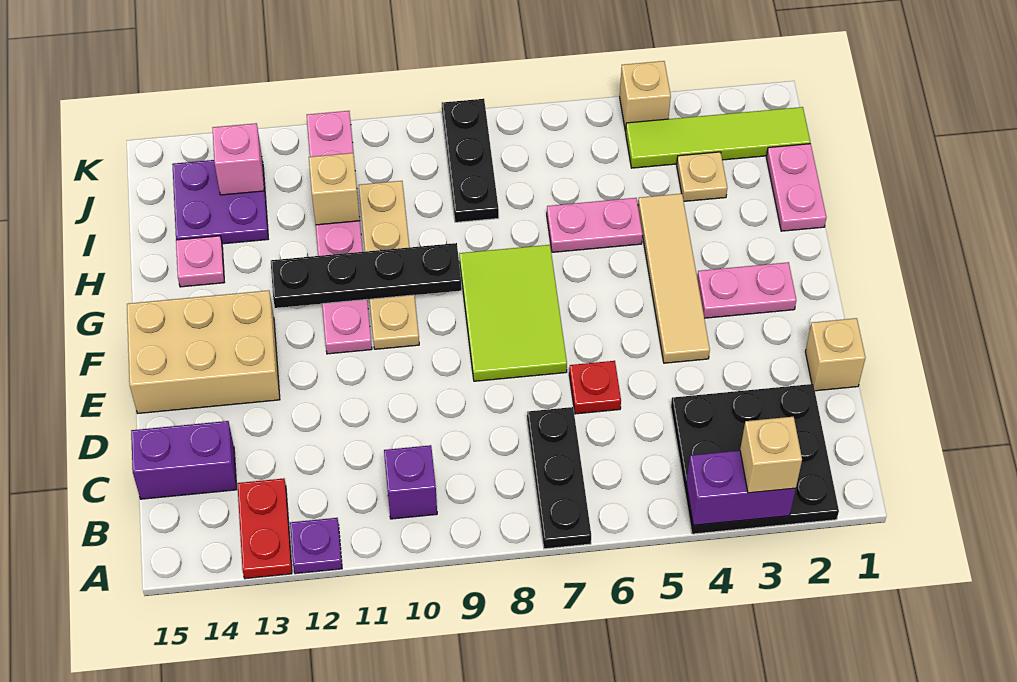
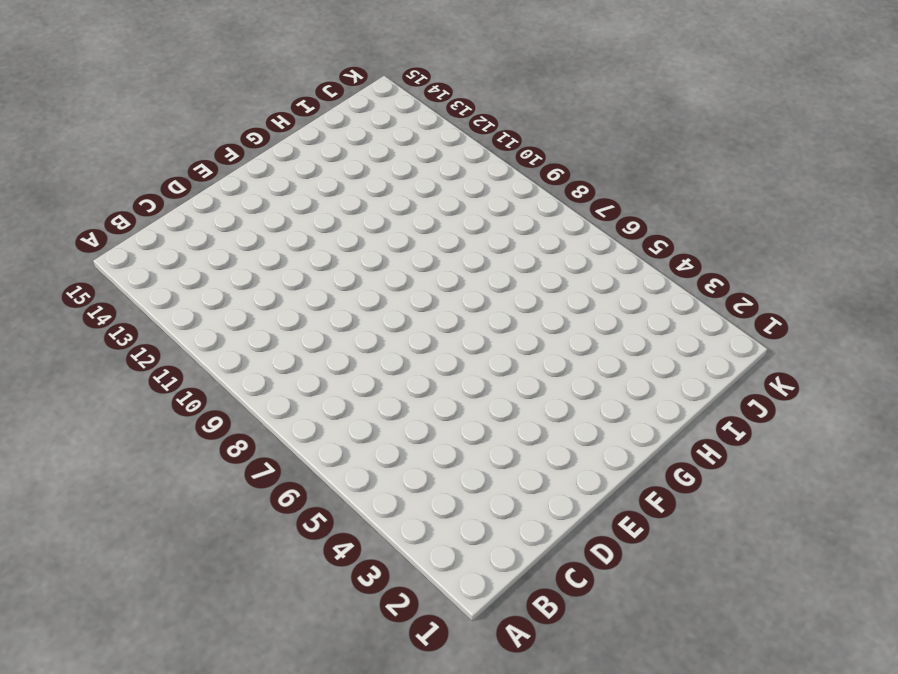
none -> black plate A2:C4 level 1
none -> black plate A7:C7 level 1
none -> purple plate A12 level 1

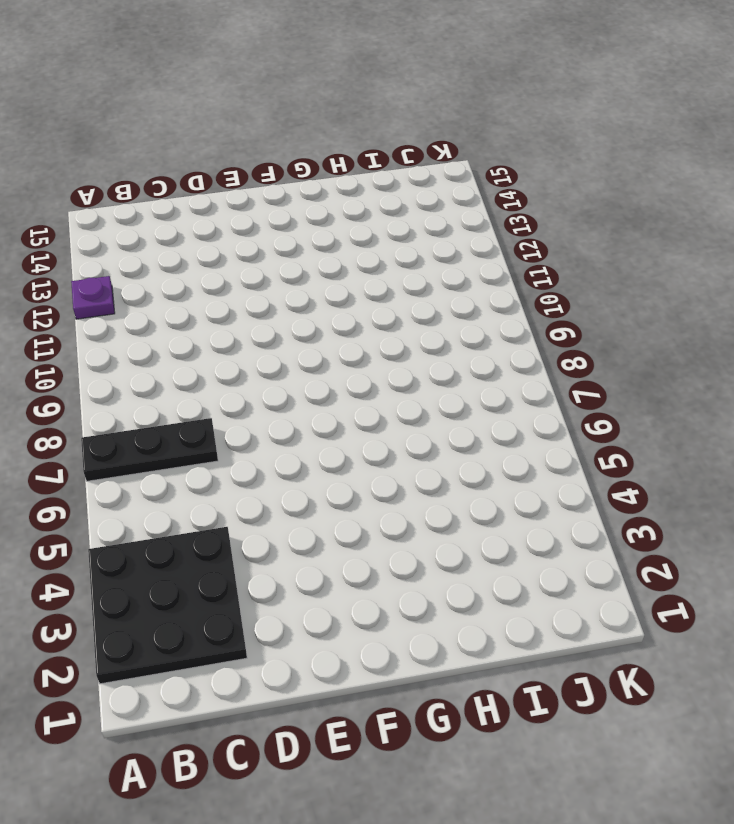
none -> red plate A13:B13 level 1
none -> purple brick B10 level 1
none -> purple brick C14:C15 level 1

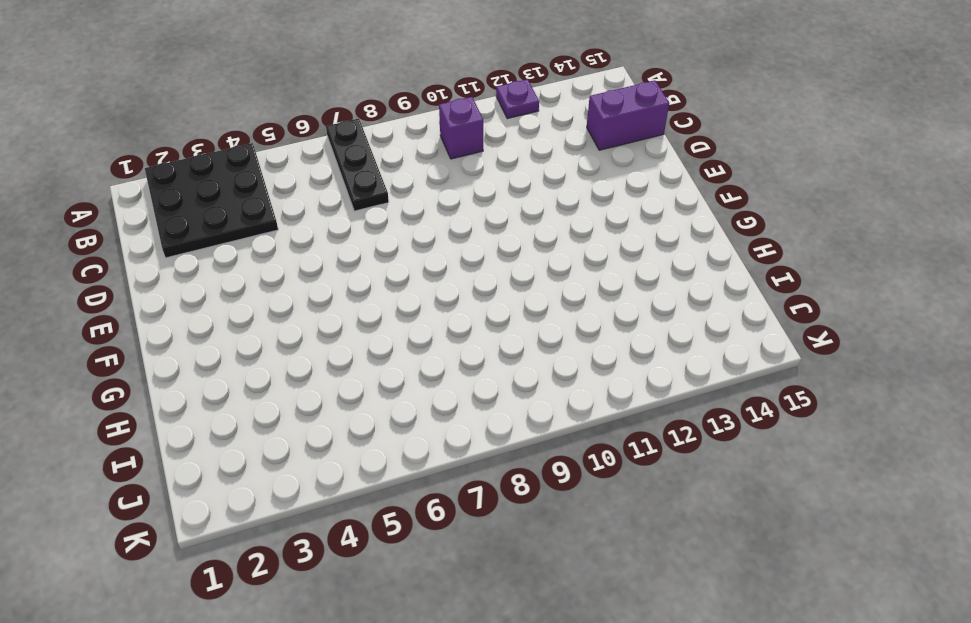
none -> red plate A13:B13 level 1
none -> tan brick D1 level 1
none -> red plate D6 level 1

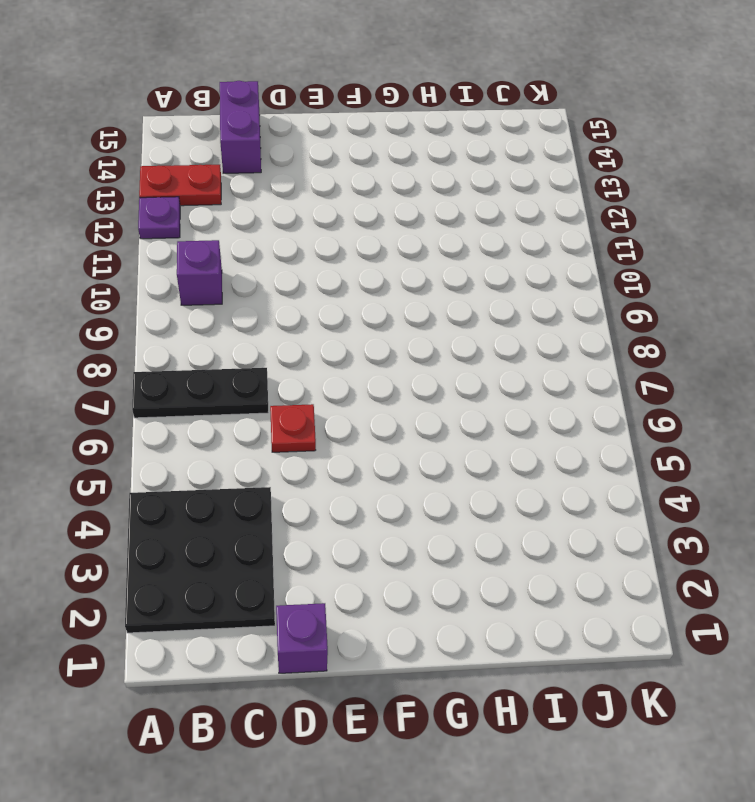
purple brick D1 level 1 -> tan brick D1 level 1
none -> tan tile E4:H4 level 1
none -> lime tile E7:G8 level 1
none -> tan brick E13:F15 level 1

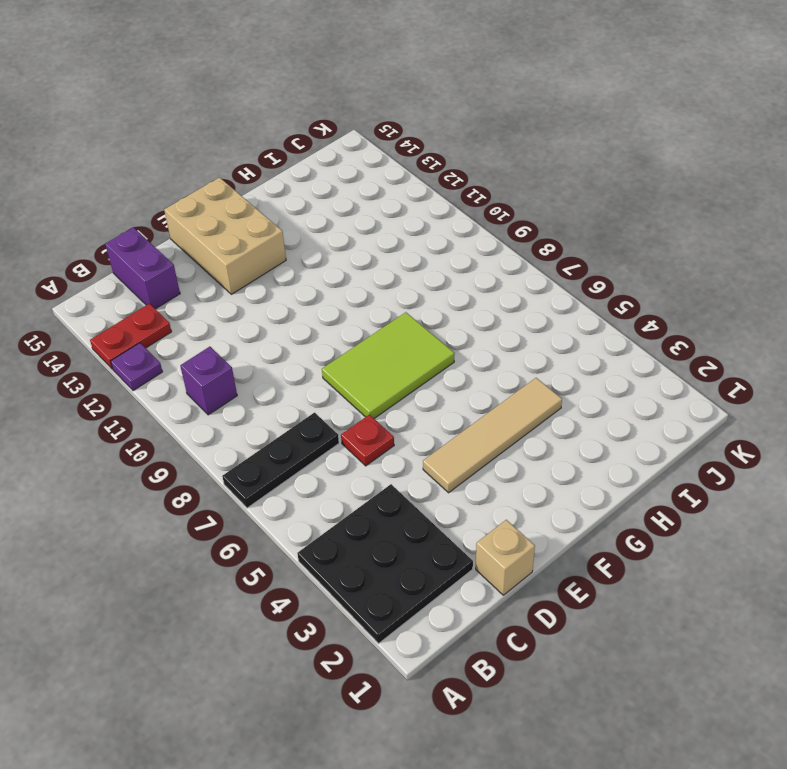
none -> pink plate F2:F3 level 1
none -> tan plate F10:I10 level 1
none -> pink plate F11:K11 level 1

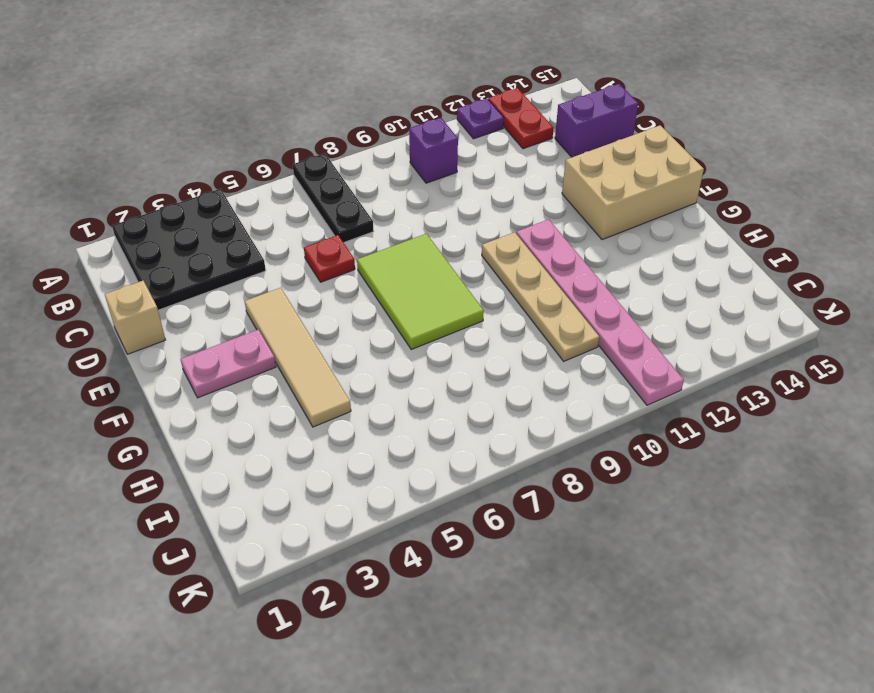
none -> pink plate H1:I1 level 1
none -> pink plate H5:H6 level 1
none -> pink plate H14 level 1

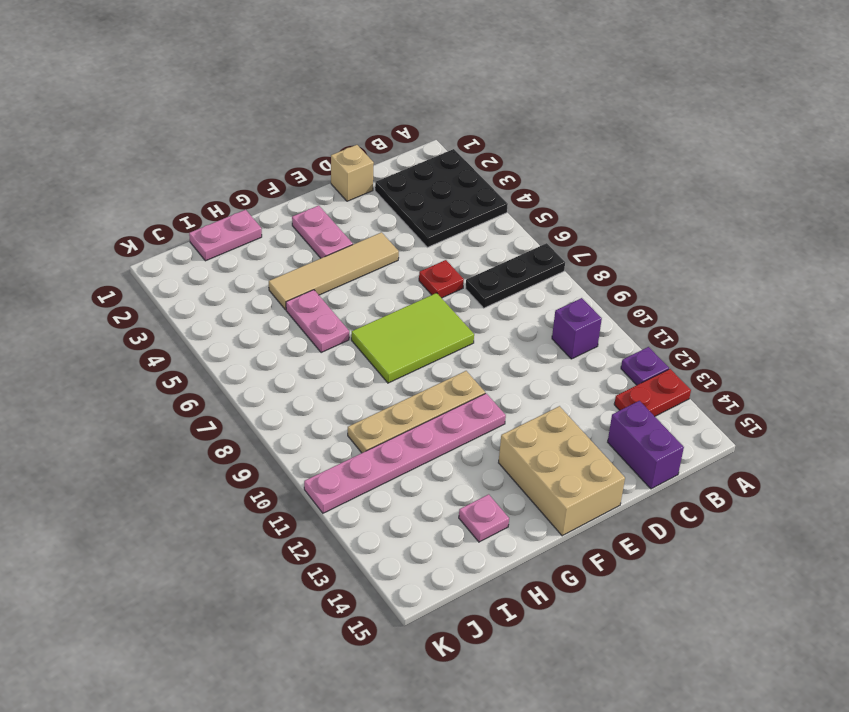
none -> tan plate I3 level 1
none -> black plate I8:K8 level 1
none -> purple plate I13:J14 level 1

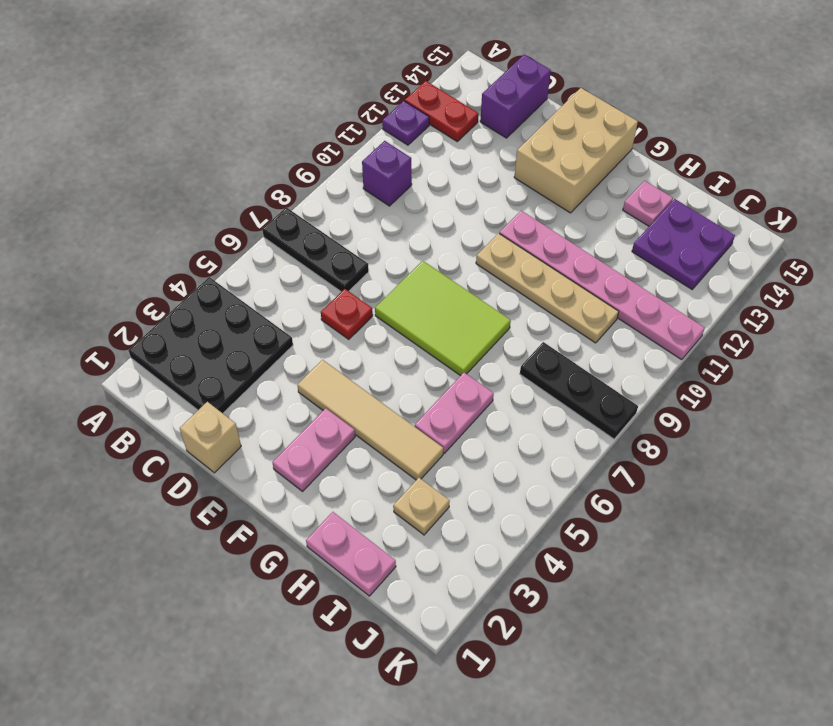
none -> lime tile J1:J4 level 1
none -> tan brick K4 level 1
none -> purple brick A3:A4 level 2

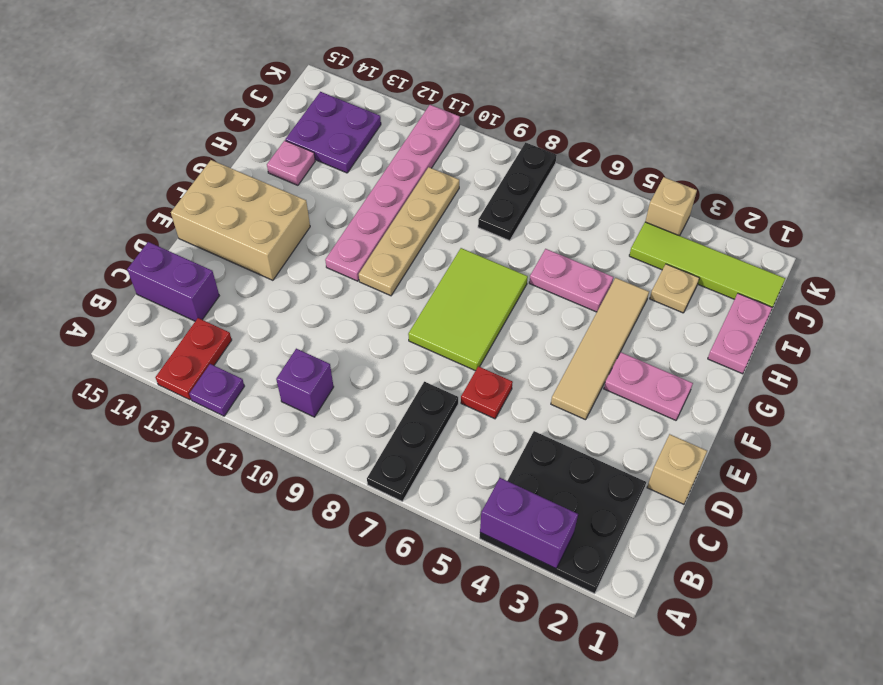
none -> black plate G9:G12 level 2
none -> tan brick I11 level 2
none -> pink brick J13 level 2

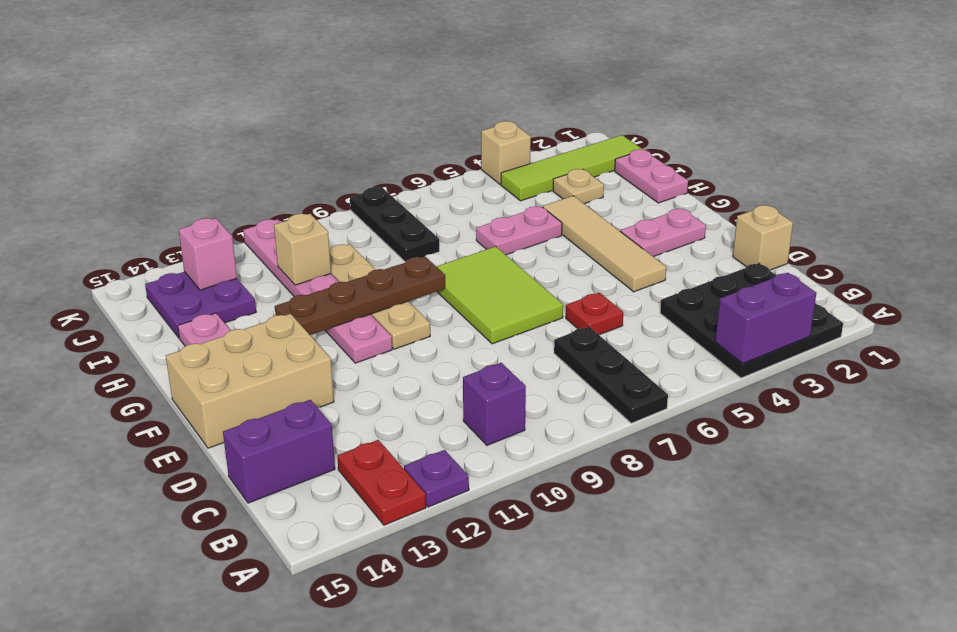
brown plate G9:G12 level 2 -> black plate G9:G12 level 2
none -> tan brick A3 level 3

